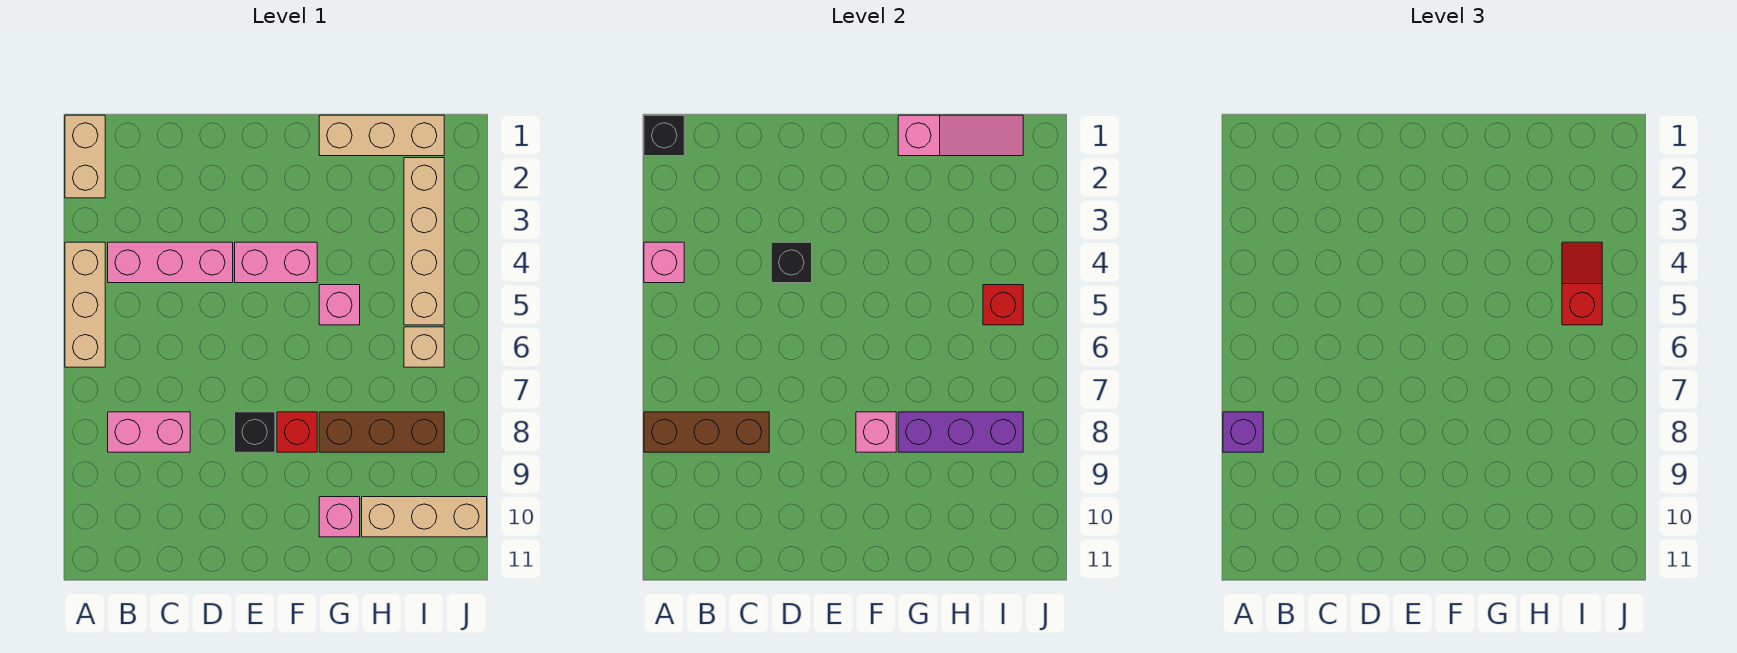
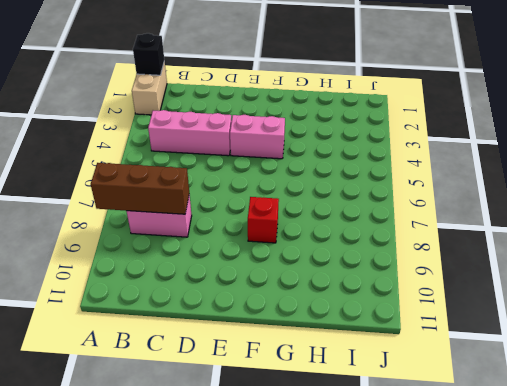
none -> tan brick A4:A6 level 1
none -> black brick E8 level 1
none -> tan brick G1:I1 level 1

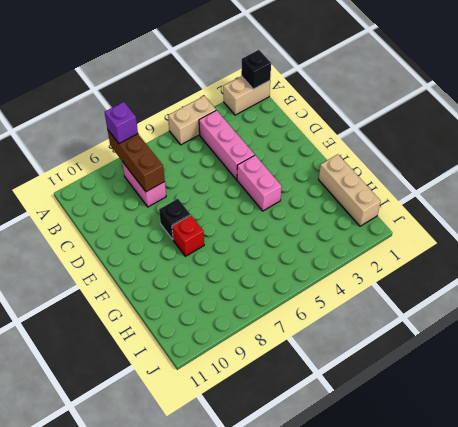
tan brick A4:A5 level 1 -> tan brick A4:A6 level 1
none -> pink brick G5 level 1
none -> brown brick G8:I8 level 1
none -> pink brick G10 level 1

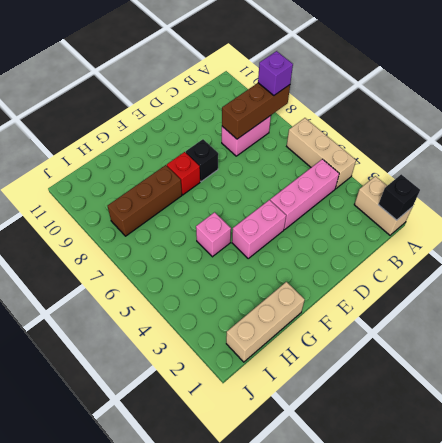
none -> pink brick G10 level 1
none -> tan brick H10:J10 level 1
none -> tan brick I2:I5 level 1

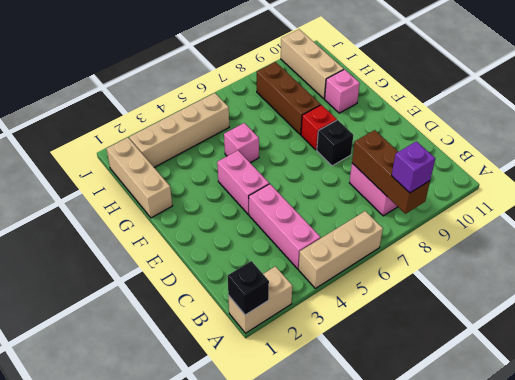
none -> tan brick I6 level 1
none -> pink brick A4 level 2
none -> black brick D4 level 2

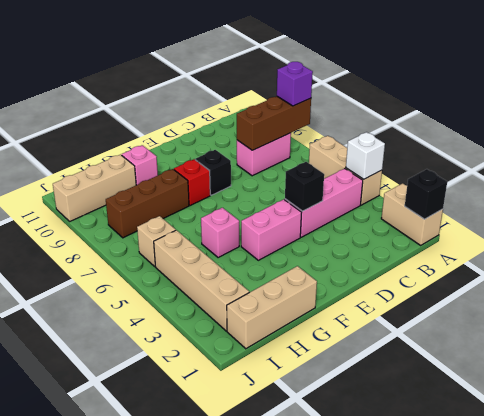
white brick A4 level 2 -> pink brick A4 level 2
none -> pink brick F8 level 2
none -> pink slope G1:I1 level 2 top G
none -> purple brick G8:I8 level 2

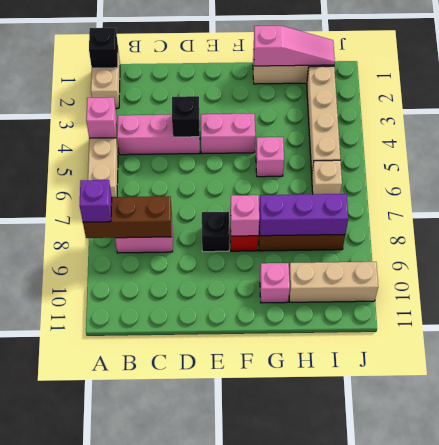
none -> red brick I5 level 2
none -> red slope I4:I5 level 3 top 5

